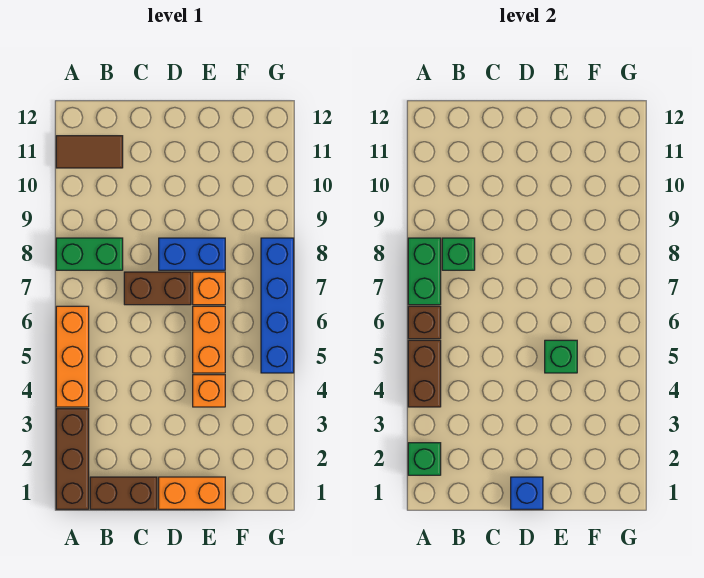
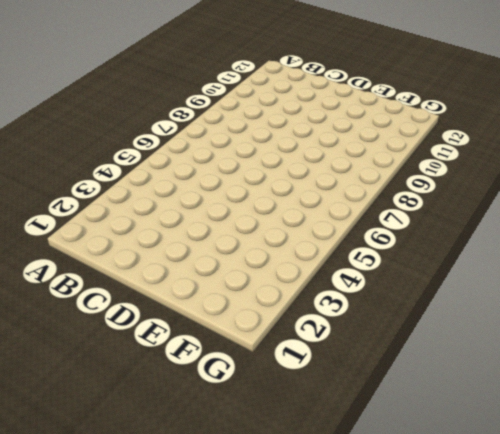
none -> brown brick A1:A3 level 1
none -> orange brick A4:A6 level 1
none -> green brick A8:B8 level 1

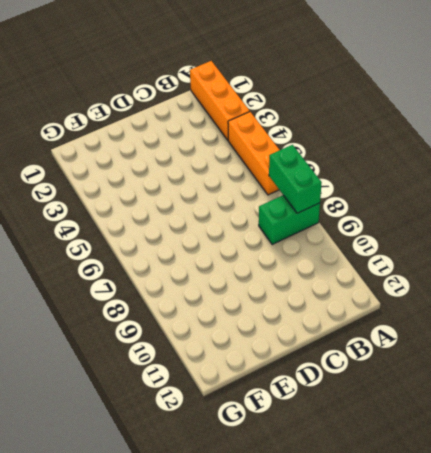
orange brick A1:A3 level 1 -> brown brick A1:A3 level 1
none -> brown tile A11:B11 level 1
none -> brown brick B1:C1 level 1
none -> brown brick C7:D7 level 1

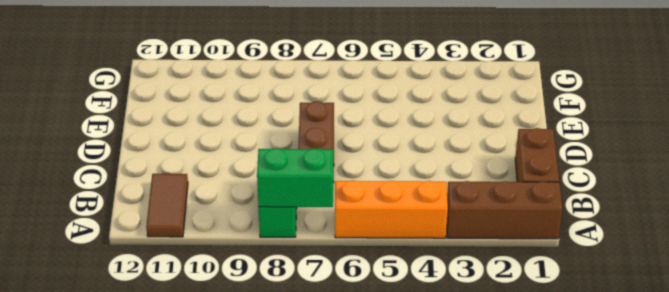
none -> orange brick D1:E1 level 1
none -> blue brick D8:E8 level 1
none -> orange brick E4 level 1

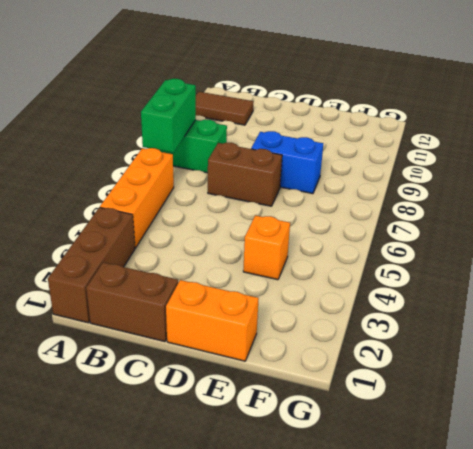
none -> orange brick E5:E6 level 1
none -> orange brick E7 level 1
none -> blue brick G5:G8 level 1

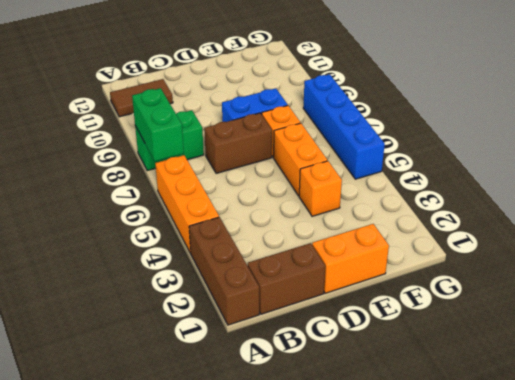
none -> green brick A2 level 2
none -> brown brick A4:A5 level 2
none -> brown brick A6 level 2

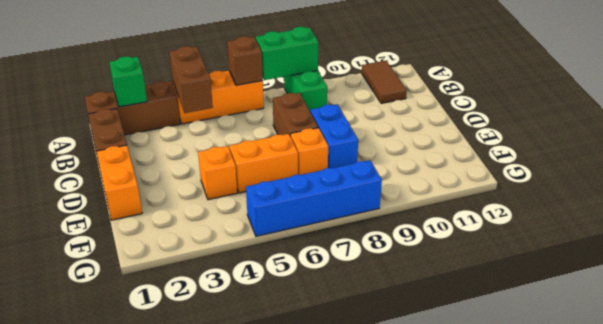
brown brick A4:B4 level 2 -> brown brick A4:A5 level 2
none -> green brick B8 level 2
none -> blue brick D1 level 2
none -> green brick E5 level 2

